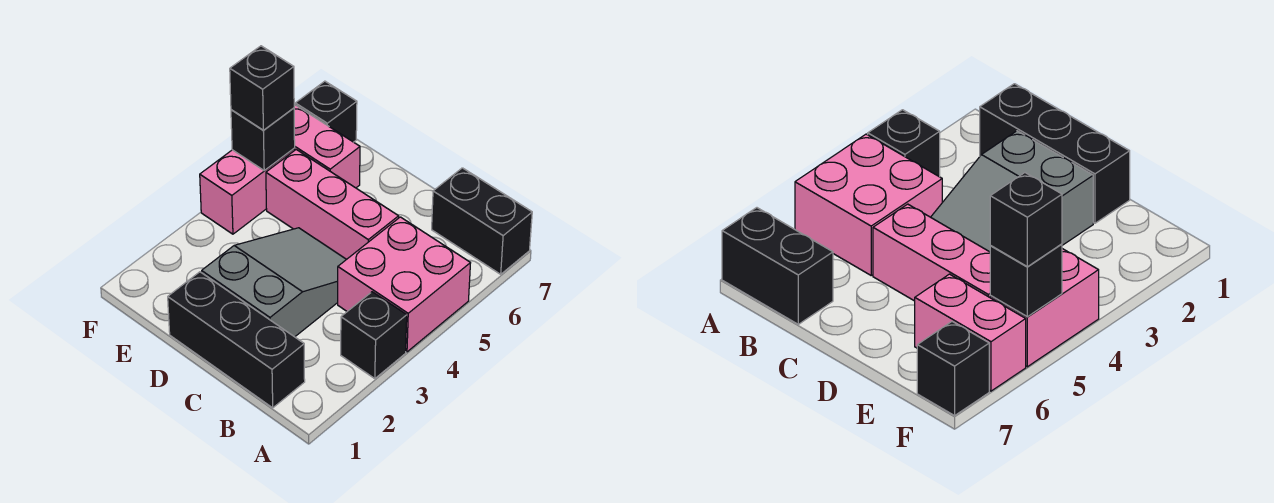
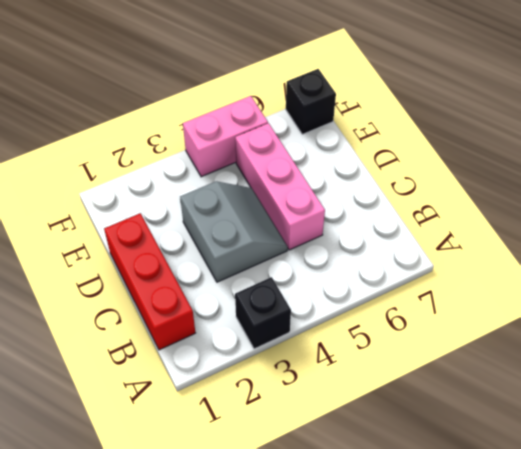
red brick B1:D1 level 1 -> black brick B1:D1 level 1
grey slope C3:D4 level 1 top 3 -> grey slope C2:D4 level 1 top 2
none -> pink brick A4:B5 level 1
none -> black brick A7:B7 level 1

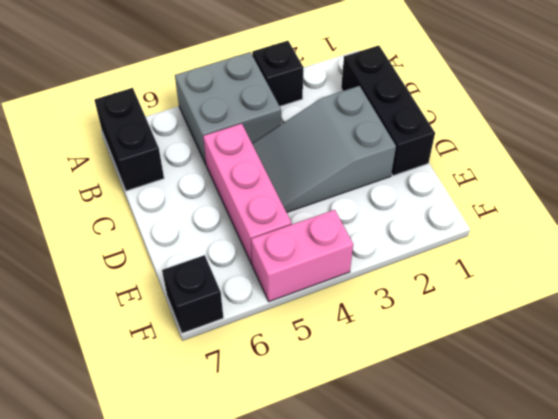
grey brick A4:B5 level 1 -> pink brick A4:B5 level 1
none -> pink brick E6:F6 level 1
none -> black brick F5 level 2

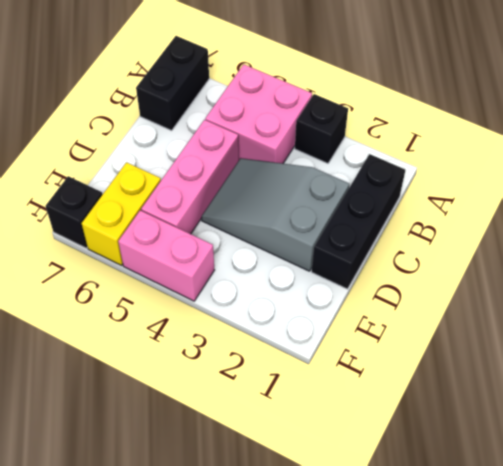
yellow brick E6:F6 level 1 -> pink brick E6:F6 level 1
none -> black brick F5 level 2
none -> black brick F5 level 3

